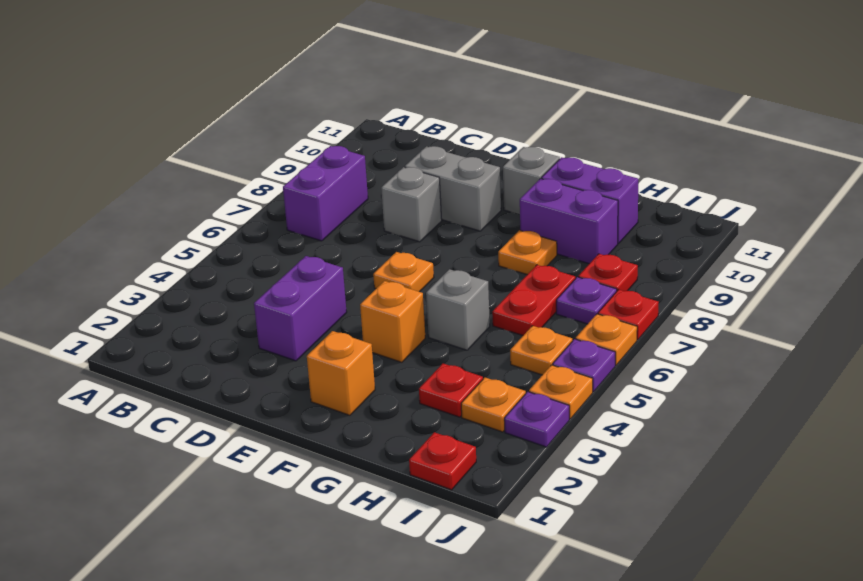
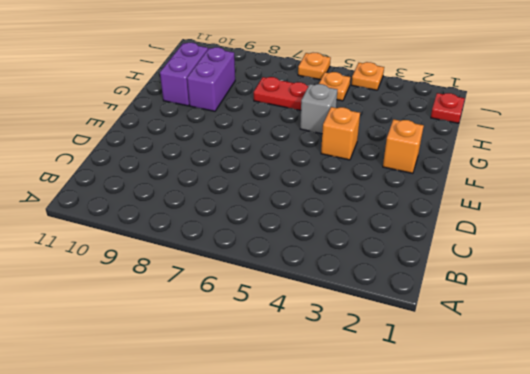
none -> purple brick B7:B8 level 1
none -> purple brick D3:D4 level 1
none -> grey brick D8 level 1

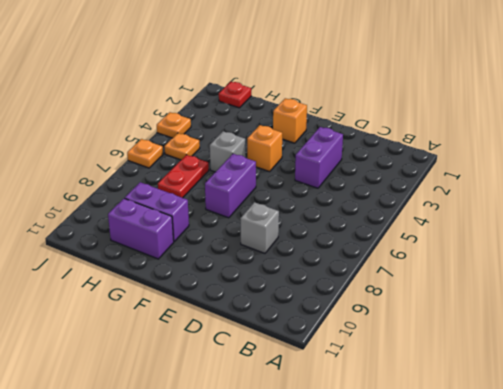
purple brick F6:F7 level 1 -> purple brick B7:B8 level 1
none -> grey brick D9:E9 level 1
none -> orange plate E6 level 1
none -> grey brick F10 level 1

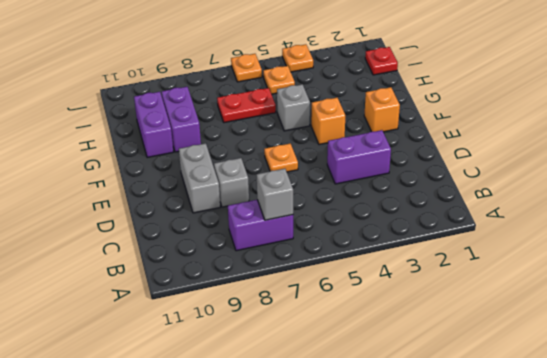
grey brick B7 level 2 -> grey brick F10 level 1
none -> orange plate G8 level 1
none -> red plate H3 level 1
none -> orange plate I3 level 1

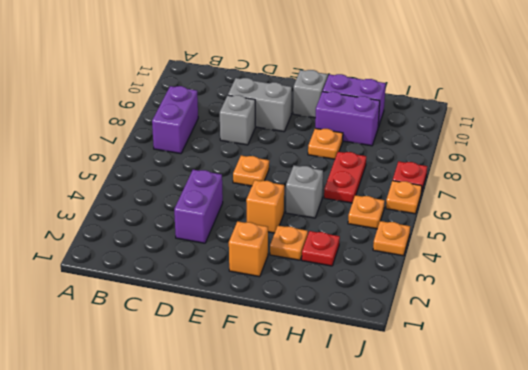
orange plate G3 level 1 -> orange plate I3 level 1
none -> red plate I1 level 1
none -> purple plate I7 level 1
none -> red plate I8 level 1

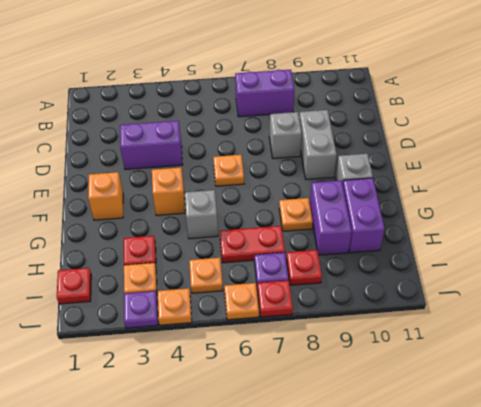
none -> purple plate J5 level 1

